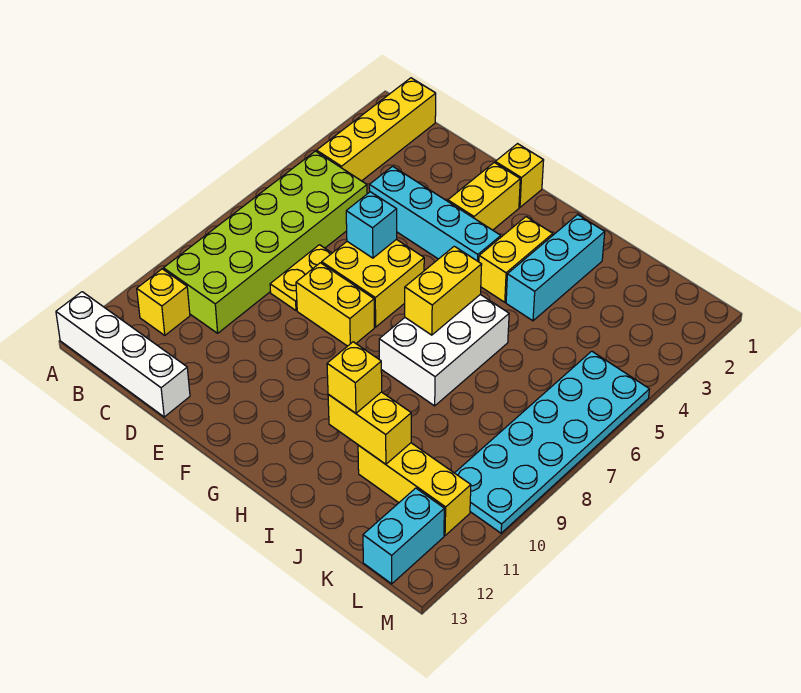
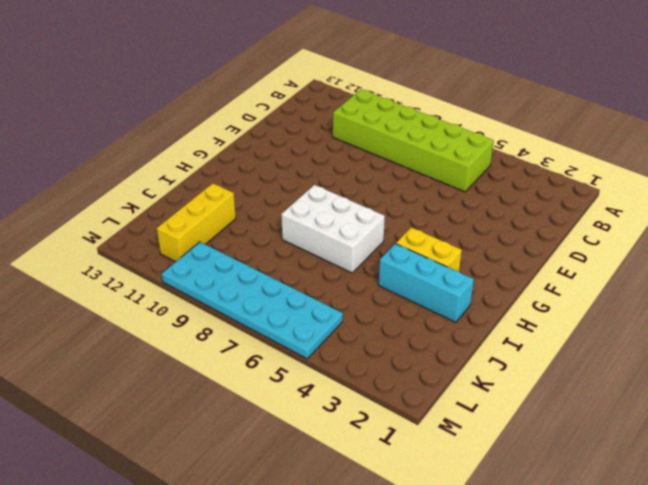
none -> white brick A13:D13 level 1
none -> yellow brick B1:B4 level 1
none -> yellow brick B11 level 1

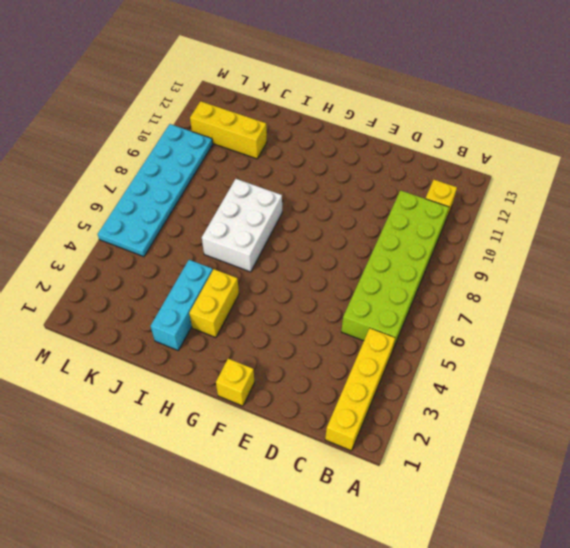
none -> white brick A13:D13 level 1
none -> cyan brick D4:G4 level 1
none -> yellow plate D7:D8 level 1

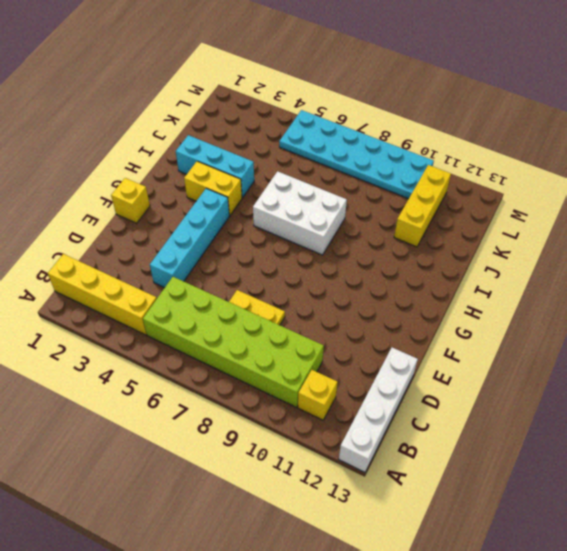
none -> yellow brick E6:F7 level 1
none -> yellow brick E8:F8 level 1
none -> yellow brick F2:F3 level 1

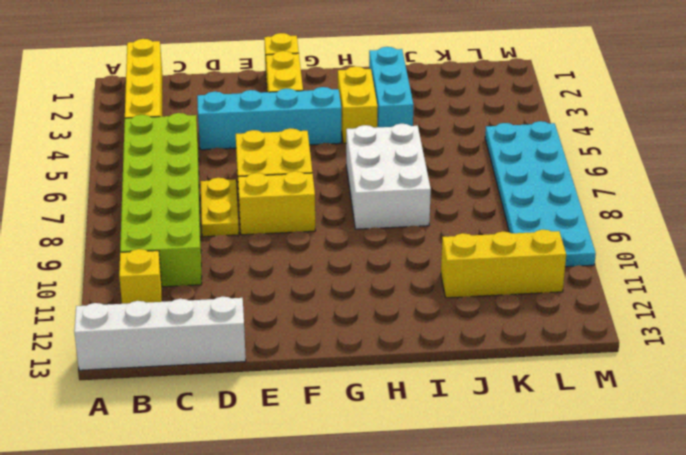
none -> cyan brick L12:L13 level 1
none -> cyan brick E6 level 2
none -> yellow brick H6:H7 level 2

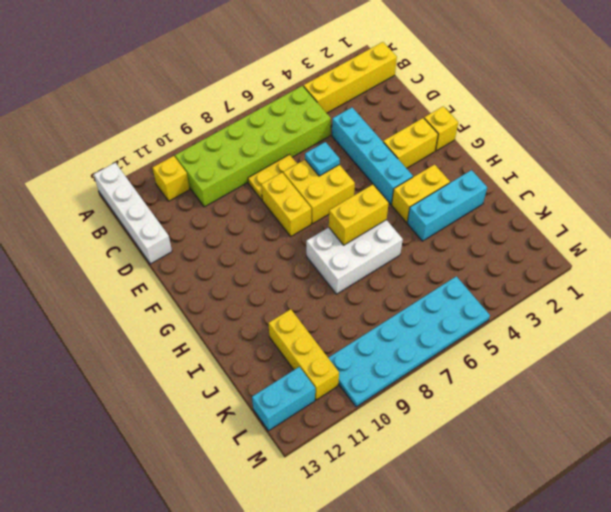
cyan plate E6 level 2 -> cyan brick E6 level 2
none -> yellow brick I11:J11 level 2
none -> yellow brick I11 level 3

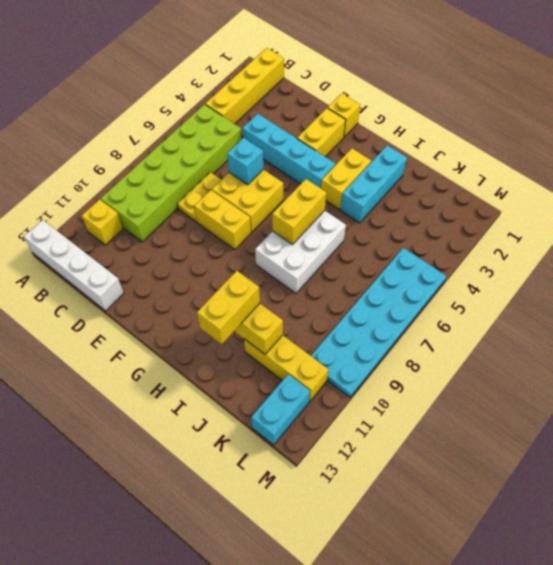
yellow brick I11:I12 level 3 -> yellow brick I11 level 3

